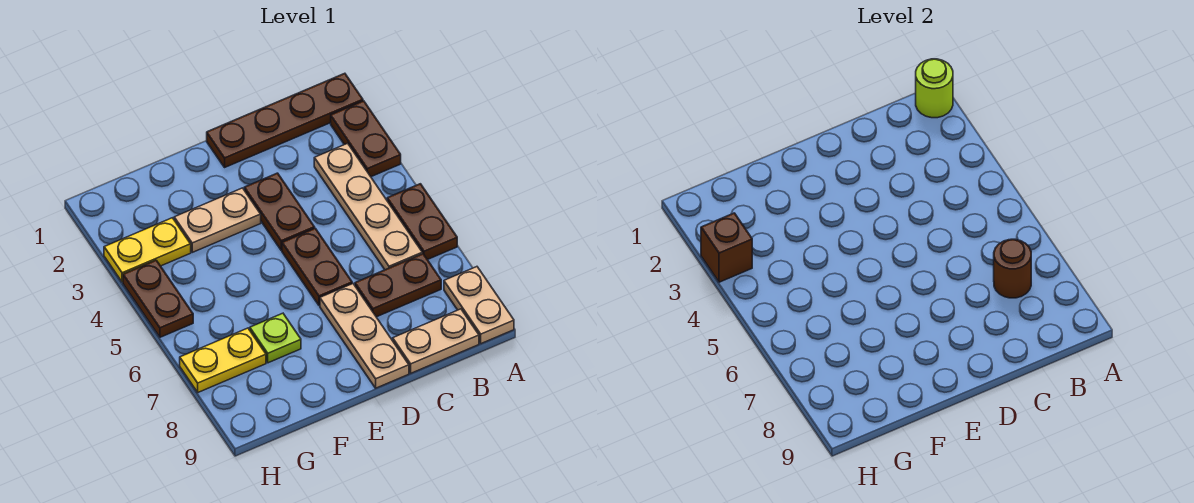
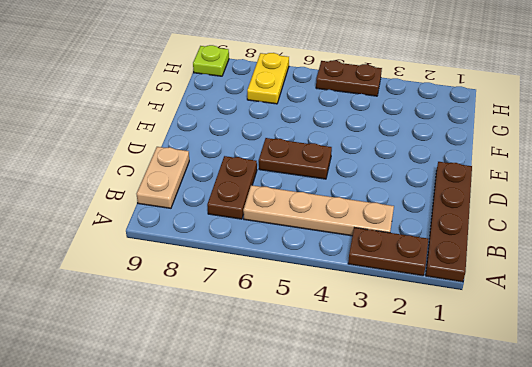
lime plate H9 level 1 -> lime plate F7 level 1
none -> brown plate A5:A6 level 1
none -> tan plate A8:A9 level 1
none -> brown plate D3:D4 level 1

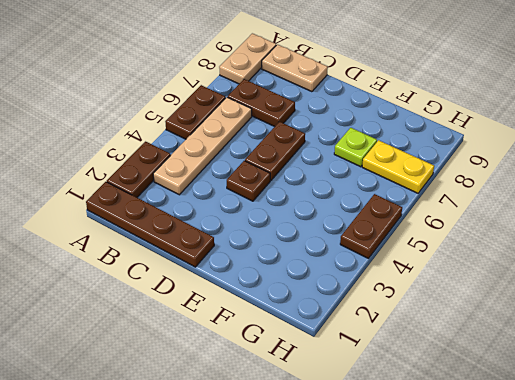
brown plate D4 level 1 -> brown plate D3:D4 level 1
none -> tan plate D7:D9 level 1
none -> tan plate E3:F3 level 1
none -> yellow plate G3:H3 level 1

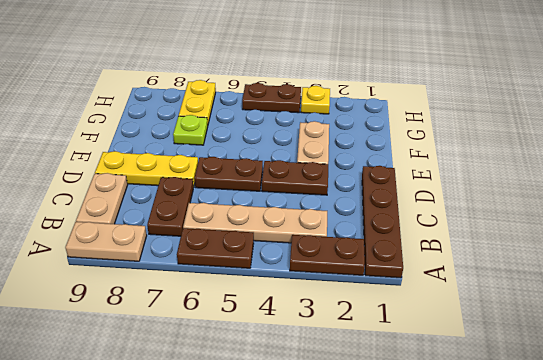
yellow plate D7:D9 level 1 -> tan plate D7:D9 level 1
yellow plate H3 level 1 -> yellow plate G3:H3 level 1
none -> lime round brick A1 level 2
none -> brown round brick B7 level 2
none -> brown brick H3 level 2

